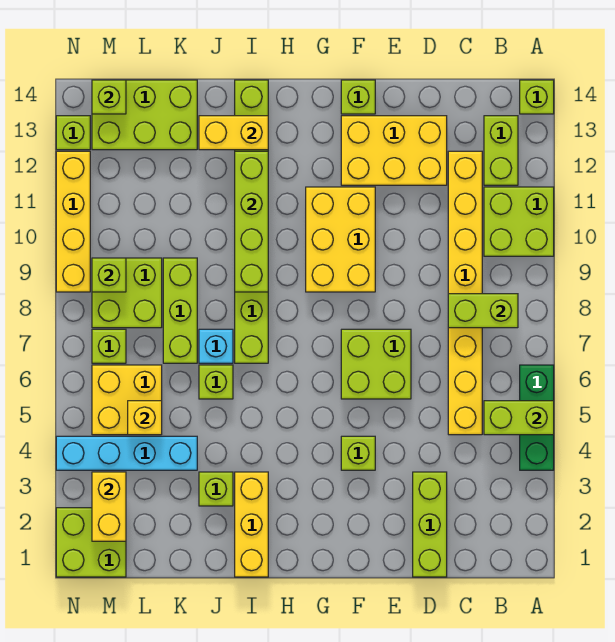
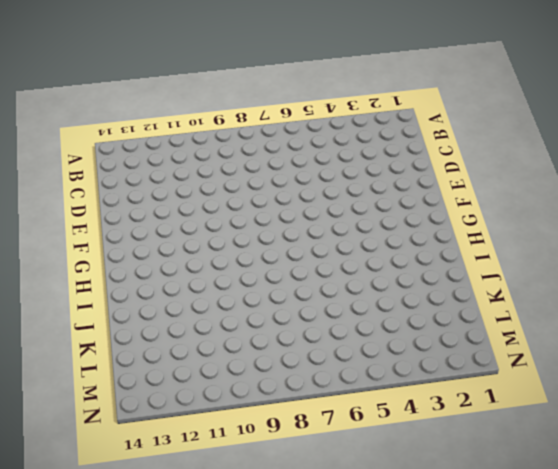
none -> green brick A4:A6 level 1
none -> lime brick A10:B11 level 1
none -> lime brick A14 level 1
none -> lime brick B12:B13 level 1

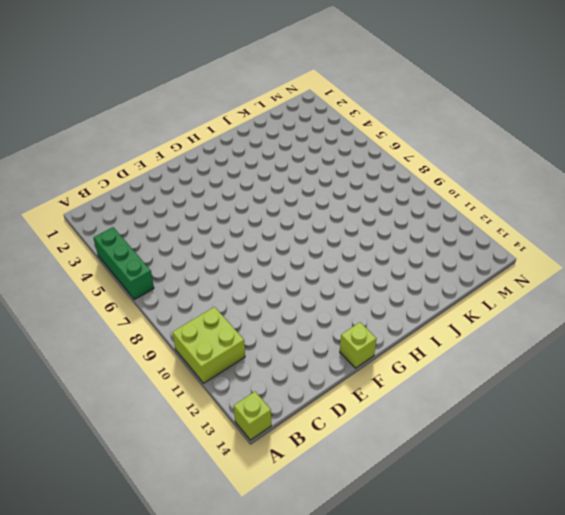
none -> lime brick B12:B13 level 1
none -> yellow brick C5:C12 level 1
none -> lime brick D1:D3 level 1
none -> yellow brick D12:F13 level 1

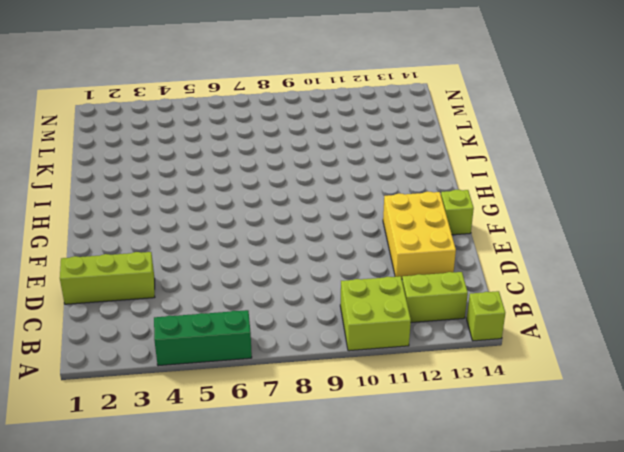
none -> yellow brick C5:C12 level 1
none -> lime brick E6:F7 level 1
none -> lime brick F4 level 1
none -> yellow brick F9:G11 level 1

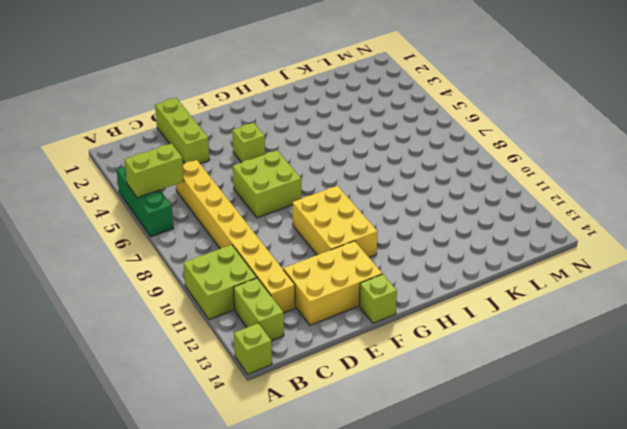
none -> yellow brick I1:I3 level 1
none -> lime brick I7:I14 level 1
none -> lime brick J3 level 1
none -> lime brick J6 level 1

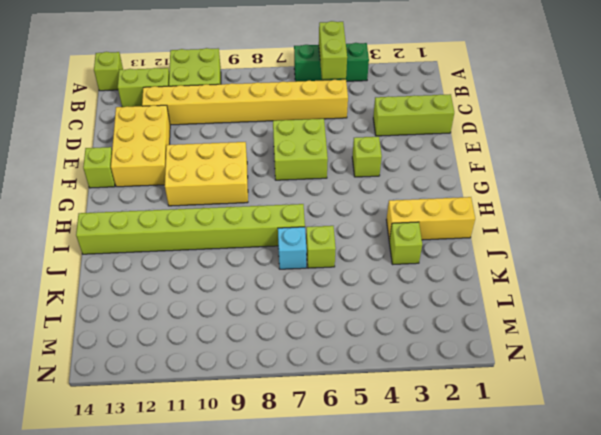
none -> cyan brick K4:N4 level 1
none -> lime brick K7:K9 level 1
none -> lime brick K13:M14 level 1
none -> yellow brick L5:M6 level 1

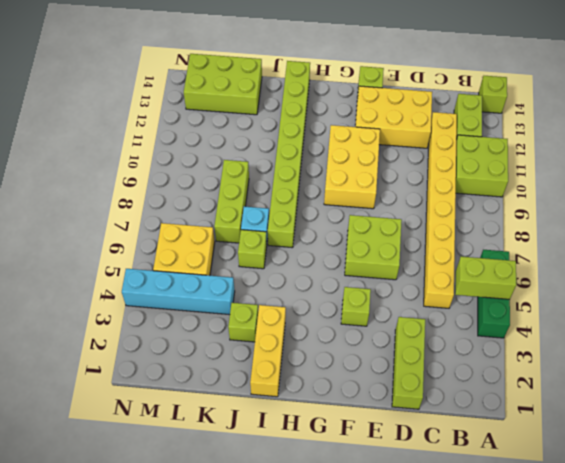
none -> lime brick L8:M9 level 1
none -> lime brick M1:N2 level 1
none -> lime brick M7 level 1
none -> yellow brick N9:N12 level 1

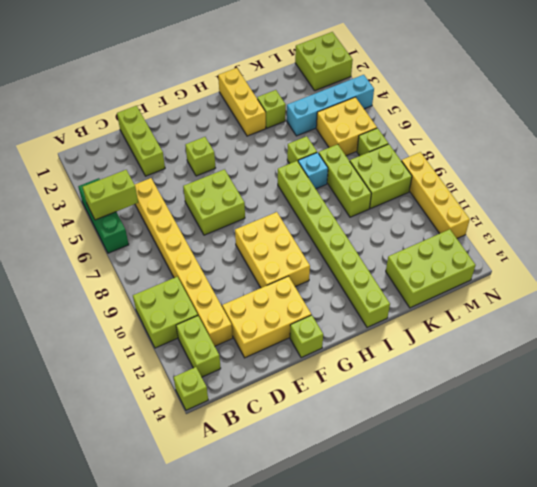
none -> lime brick N13 level 1
none -> lime brick B8:C8 level 2
none -> lime brick I9:I12 level 2
none -> yellow brick I13:J13 level 2

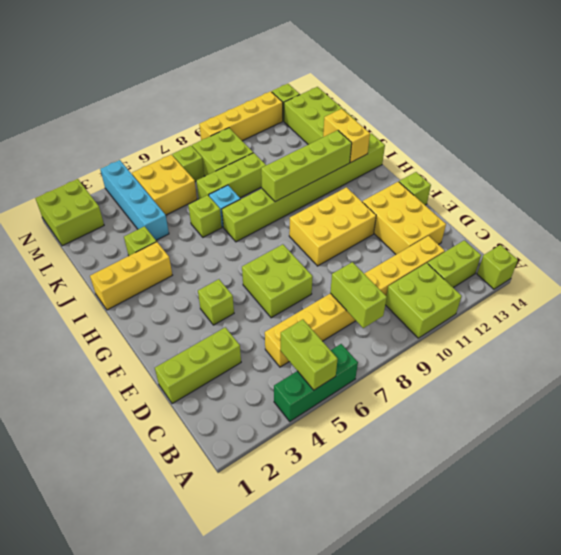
none -> yellow brick L5 level 2
none -> yellow brick M2:M3 level 2
none -> lime brick M9 level 2
none -> lime brick M14 level 2

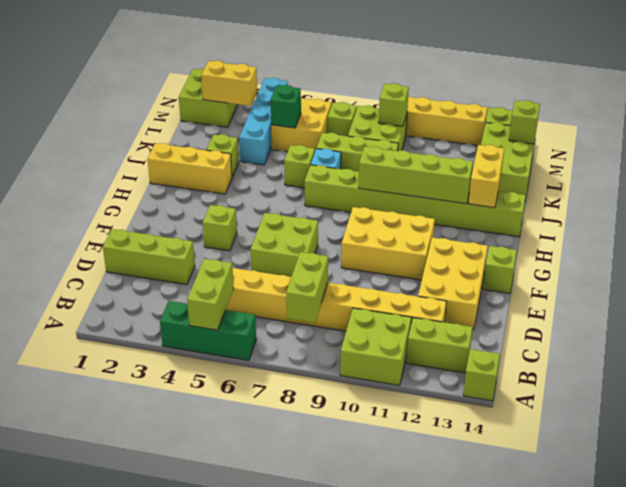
green brick L5 level 2 -> yellow brick L5 level 2

